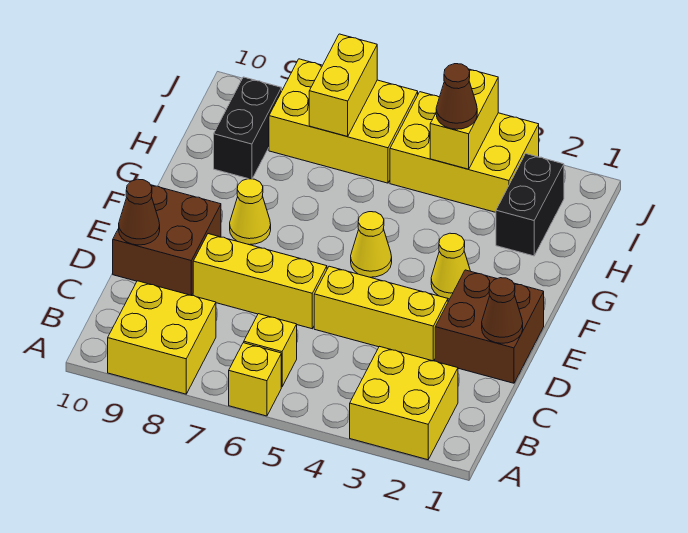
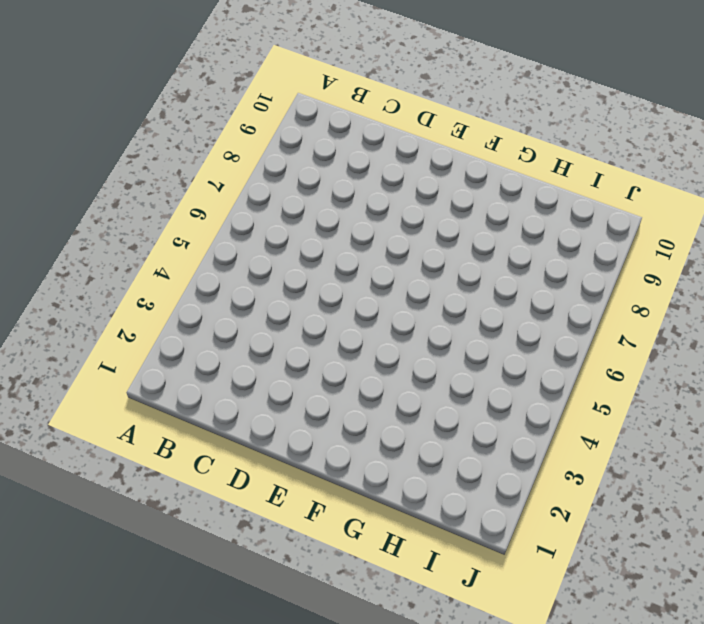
none -> yellow brick A2:B3 level 1
none -> yellow brick A6 level 1
none -> yellow brick A8:B9 level 1

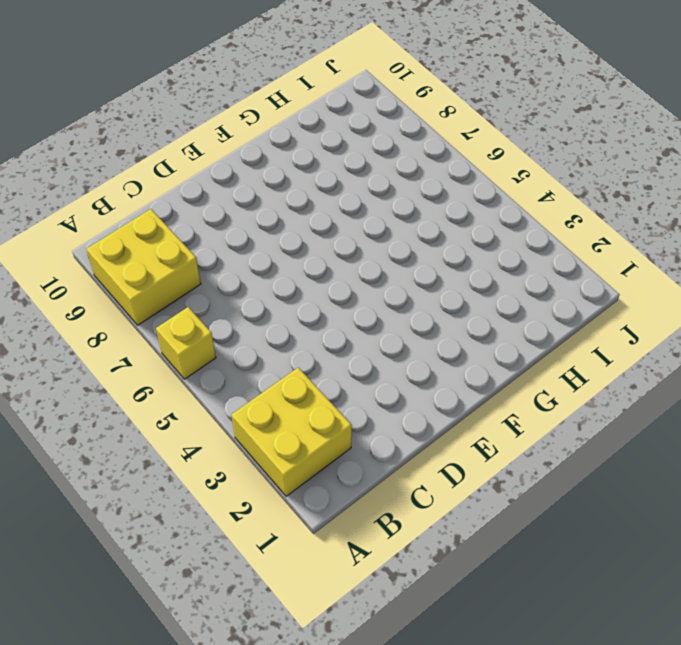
none -> yellow brick B6 level 1
none -> brown brick D1:E2 level 1
none -> yellow brick D3:D5 level 1

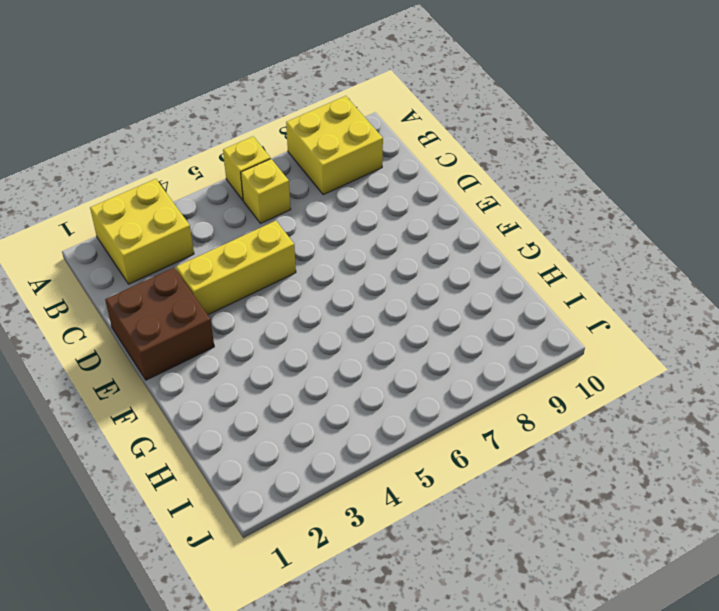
none -> yellow brick D6:D8 level 1
none -> brown brick D9:E10 level 1
none -> yellow cone F3 level 1

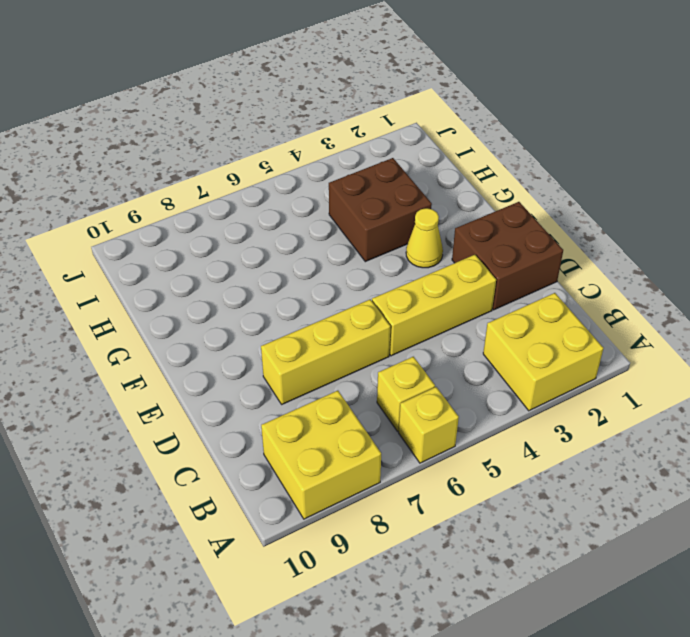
brown brick G3:H4 level 1 -> brown brick D9:E10 level 1
none -> yellow cone F5 level 1
none -> yellow cone F8 level 1
none -> black brick H2:I2 level 1

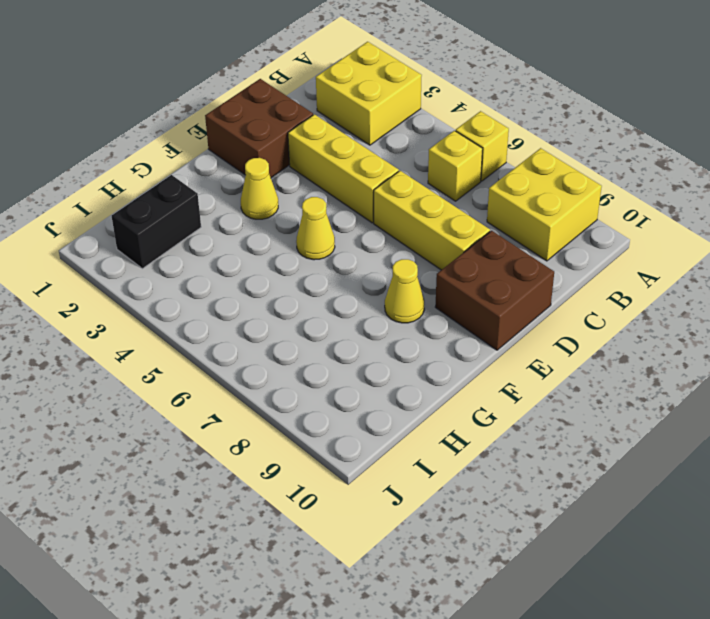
none -> black brick H9:I9 level 1
none -> yellow brick I3:J5 level 1
none -> yellow brick I6:J8 level 1

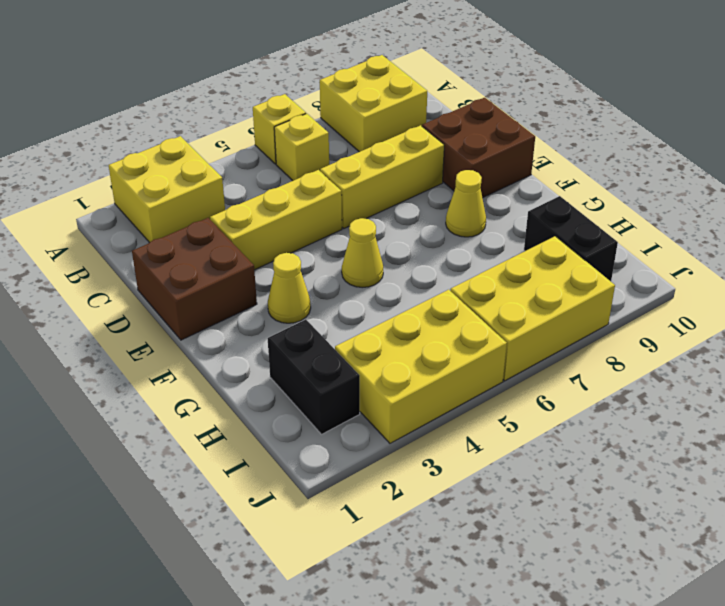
none -> brown cone D1 level 2
none -> brown cone D10 level 2
none -> yellow brick I4:J4 level 2

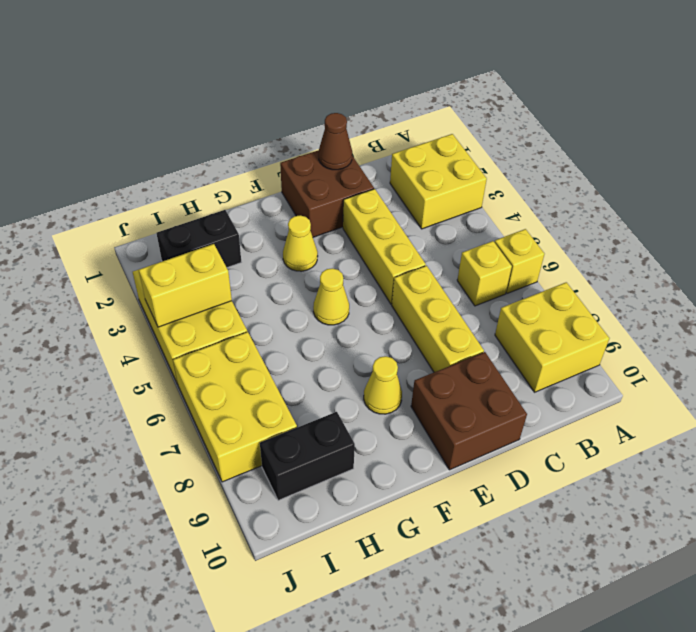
none -> brown cone D10 level 2
none -> yellow brick I7:J7 level 2
none -> brown cone I4 level 3

